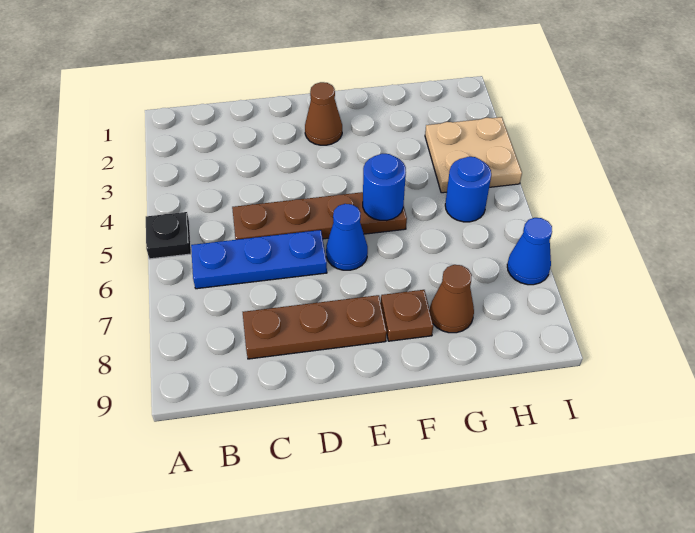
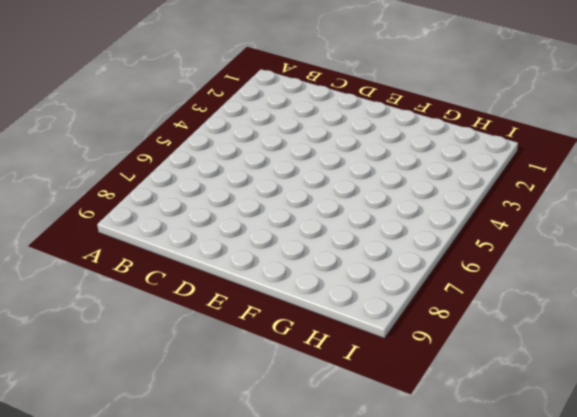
none -> black plate A5 level 1
none -> blue plate B6:D6 level 1
none -> brown plate C5:F5 level 1

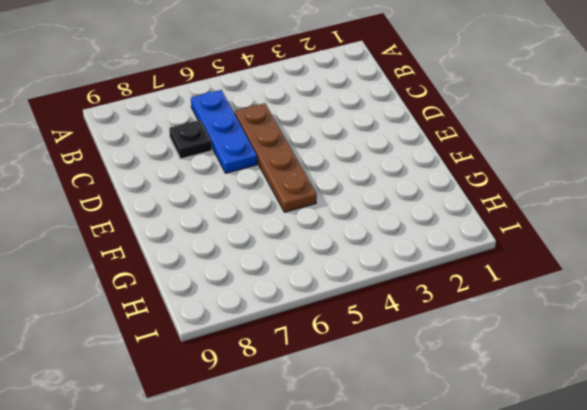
black plate C7 level 1 -> black plate A5 level 1
none -> brown plate C8:E8 level 1
none -> brown cone E2 level 1
none -> blue cone E6 level 1

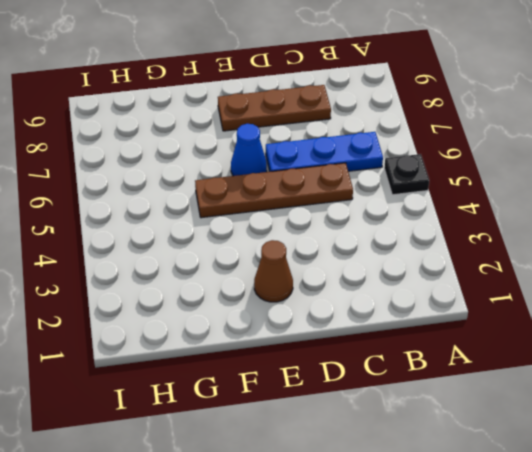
none -> brown plate F8 level 1
none -> brown cone G8 level 1
none -> tan plate H3:I4 level 1

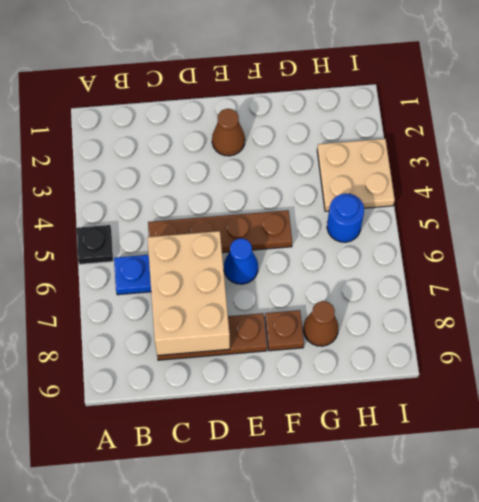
tan brick C6:D8 level 2 -> none
none -> blue cone I7 level 1
none -> blue round brick F5 level 2

